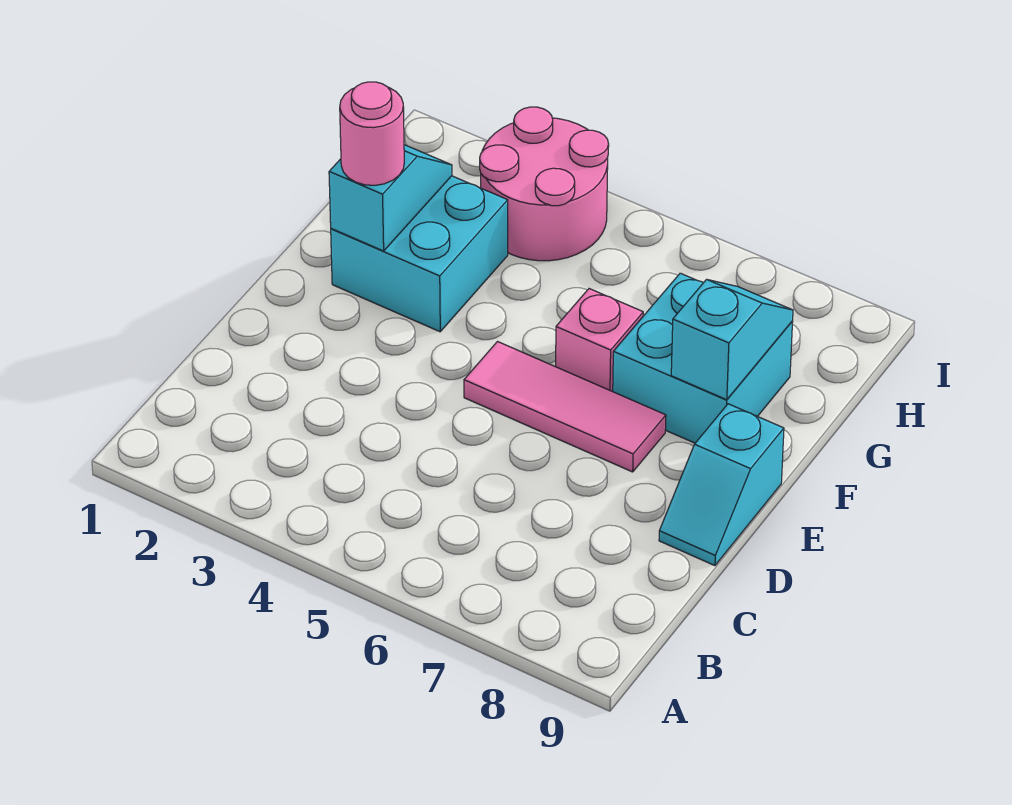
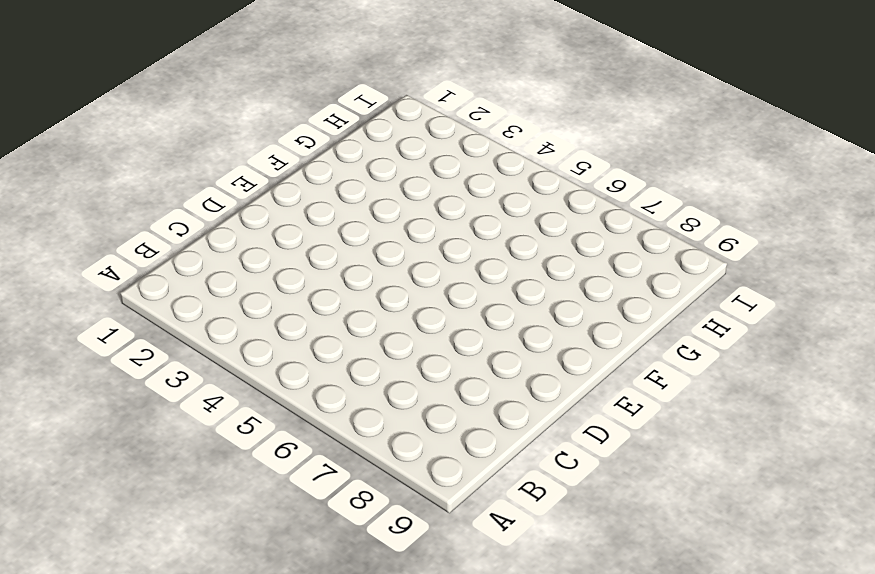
none -> cyan slope D9:E9 level 1 top E
none -> pink tile E5:E7 level 1

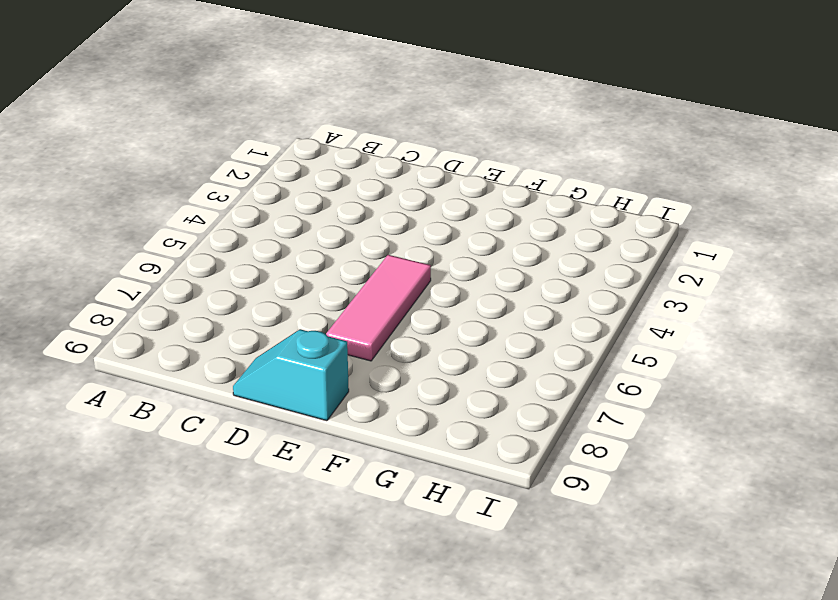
none -> cyan brick F2:G3 level 1
none -> pink brick F6 level 1

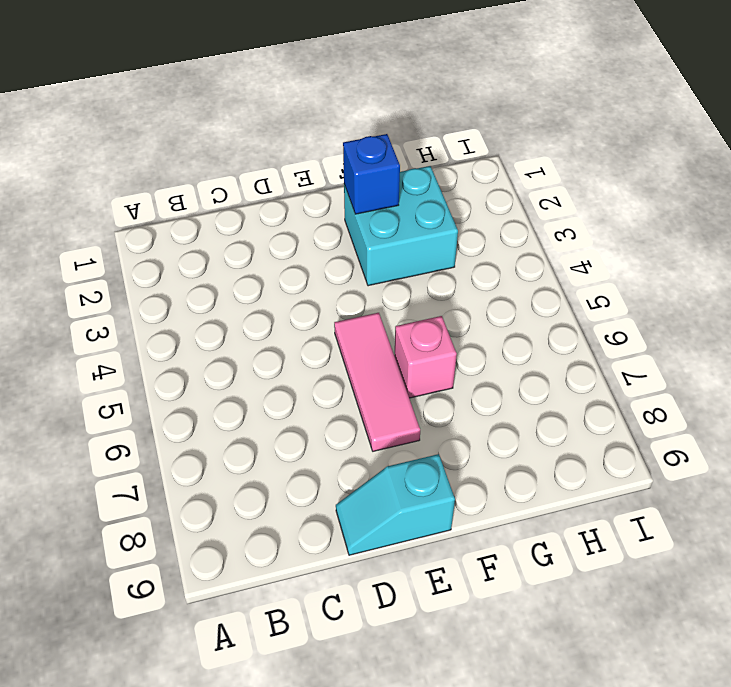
blue brick F2 level 2 -> cyan slope F2:G2 level 2 top F
none -> cyan brick F7:G8 level 1
none -> pink round brick H3:I4 level 1

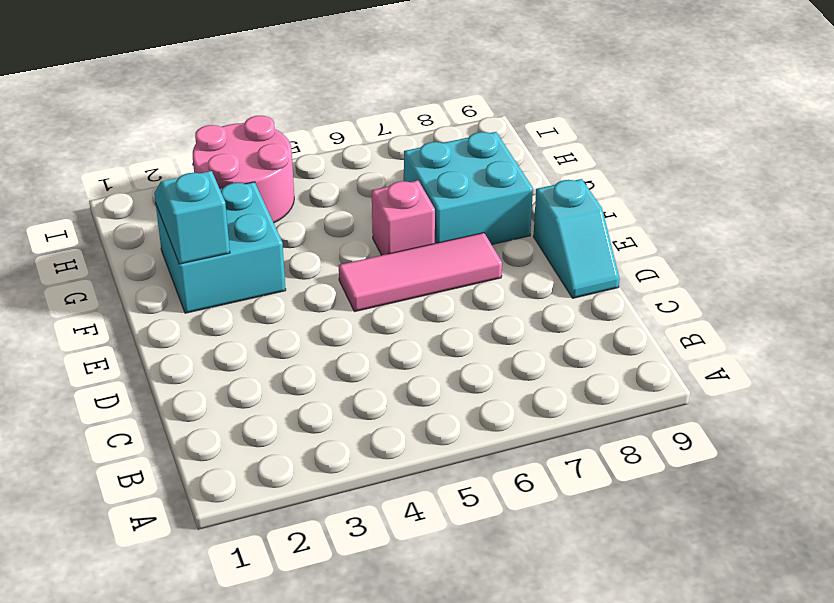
none -> cyan slope F8:G8 level 2 top F
none -> pink round brick F2 level 3

